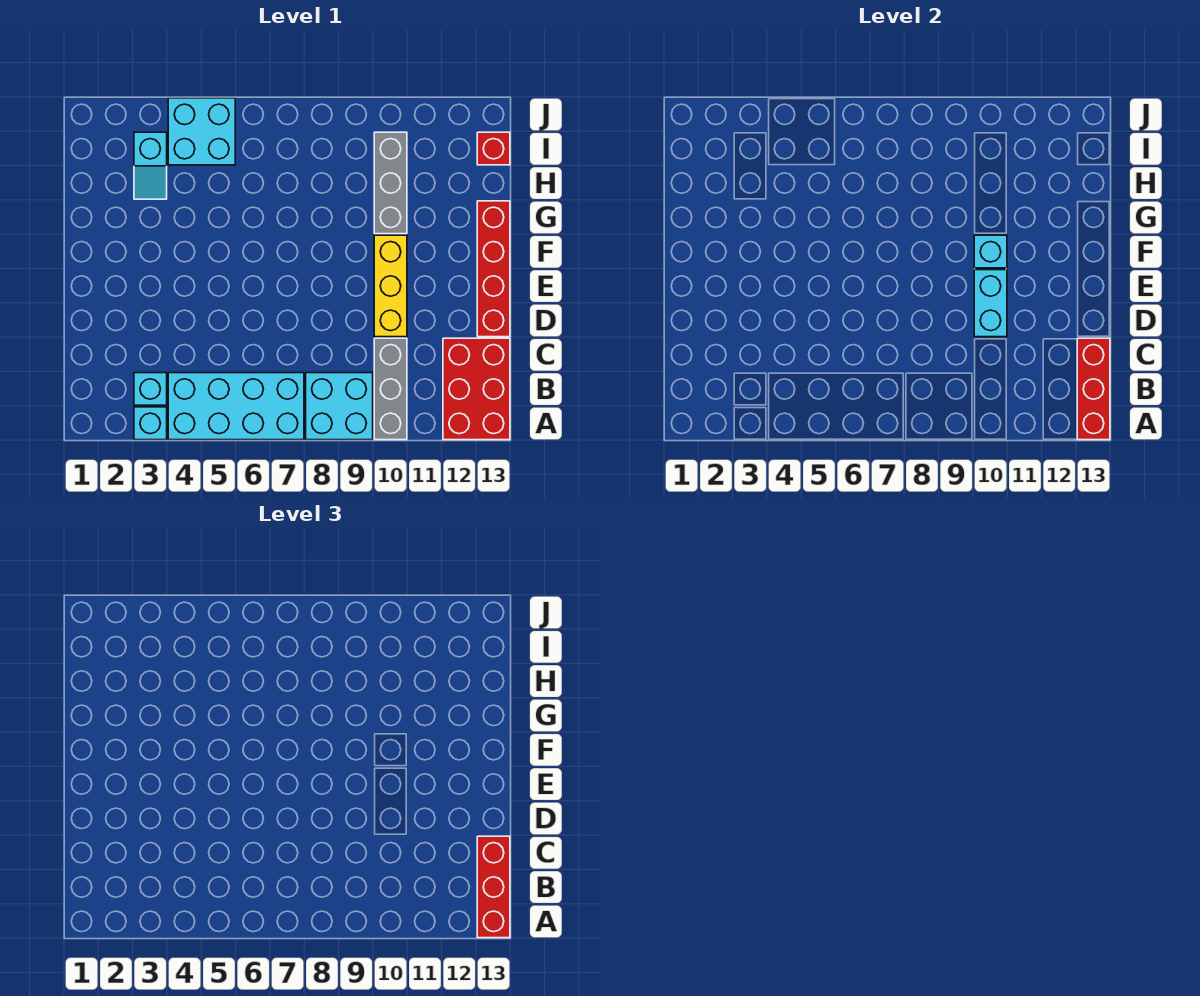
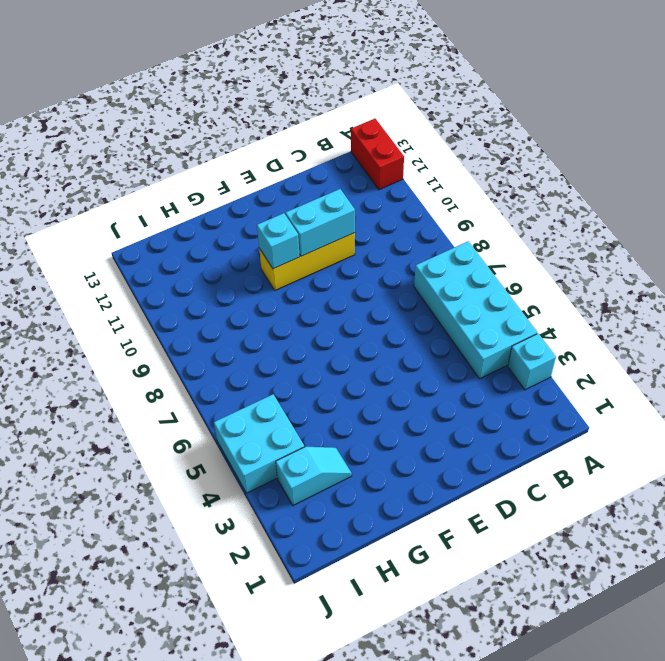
red brick A12:A13 level 1 -> red brick A12:C13 level 1
none -> cyan brick A8:B9 level 1
none -> grey brick A10:C10 level 1
none -> cyan brick B3 level 1

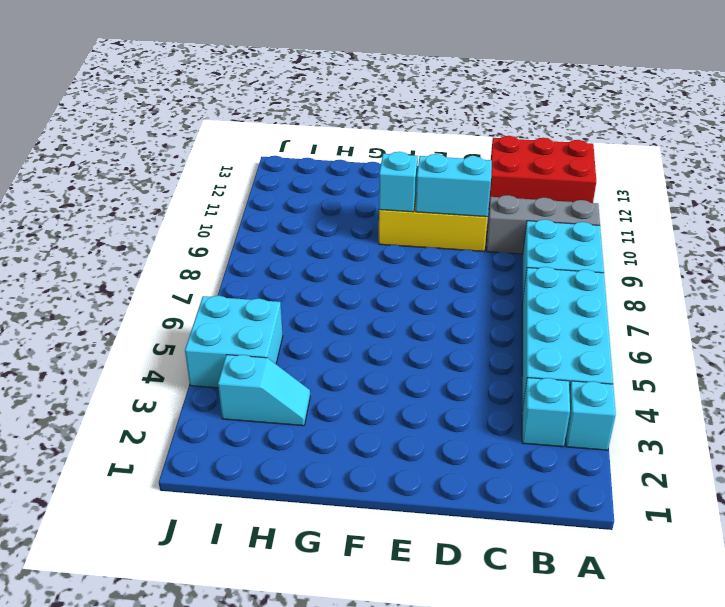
none -> red brick D13:G13 level 1
none -> grey brick G10:I10 level 1
none -> red brick I13 level 1

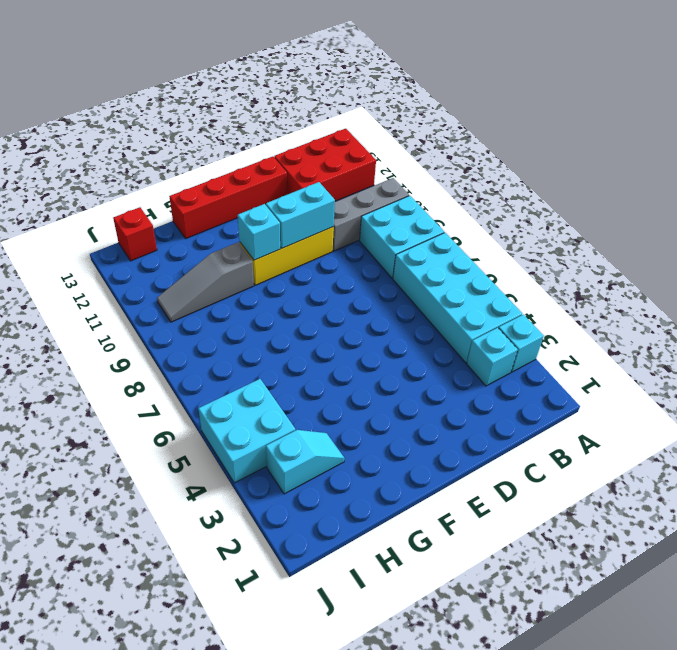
grey slope G10:I10 level 1 top G -> grey brick G10:I10 level 1
none -> red brick A13:C13 level 2
none -> red brick A13:C13 level 3

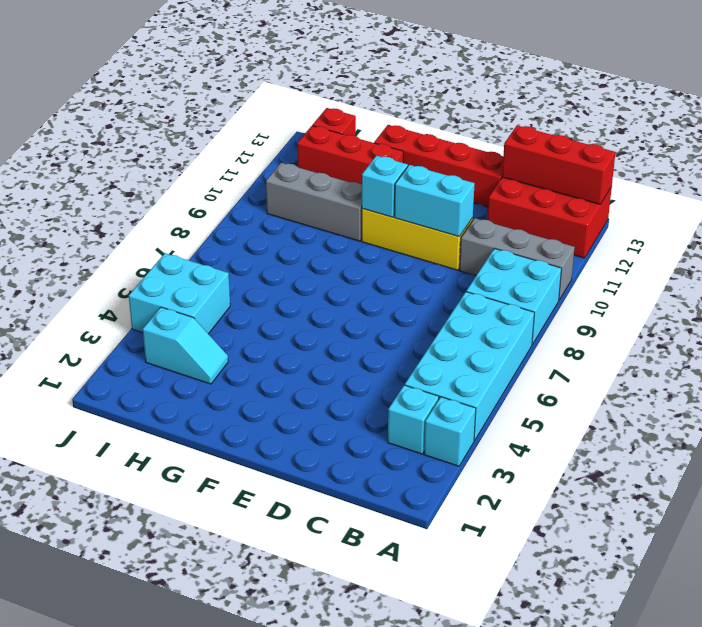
red brick G12:I12 level 1 -> red brick A13:C13 level 3

